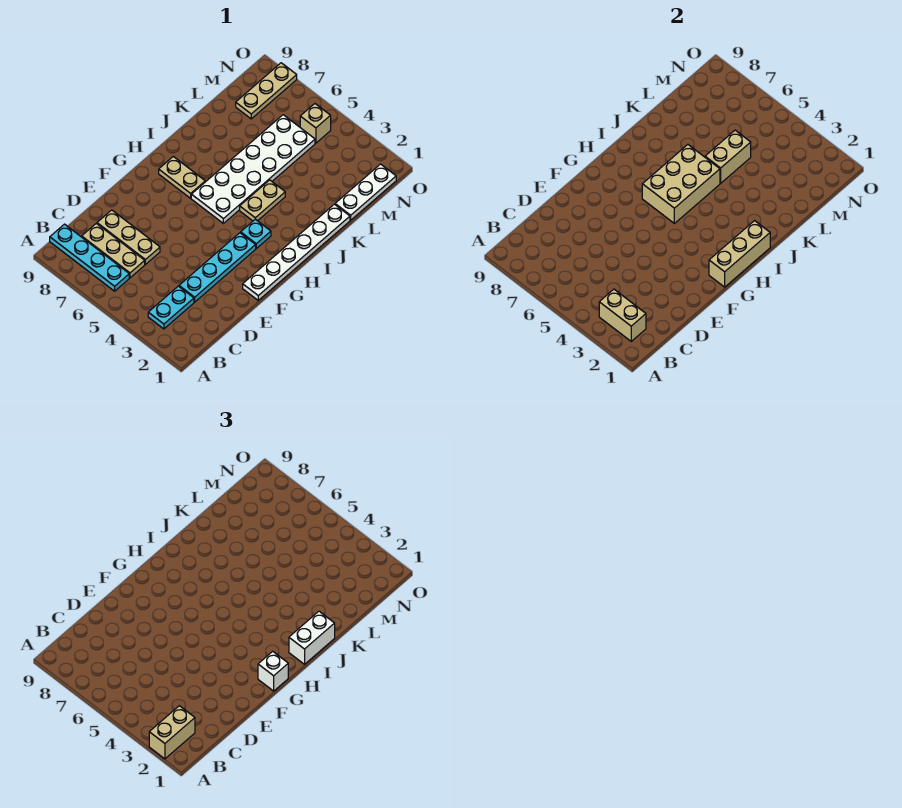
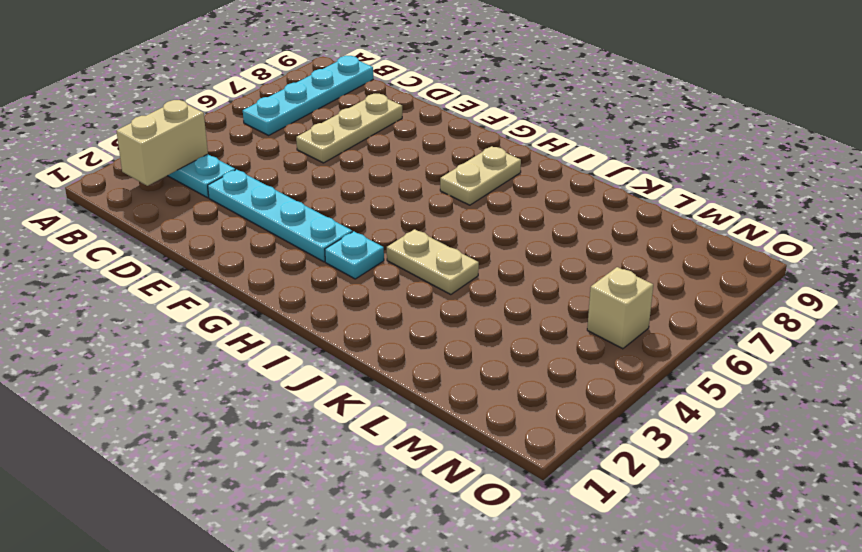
none -> tan plate C6:C8 level 1
none -> white plate F1:K1 level 1
none -> white plate H5:M6 level 1

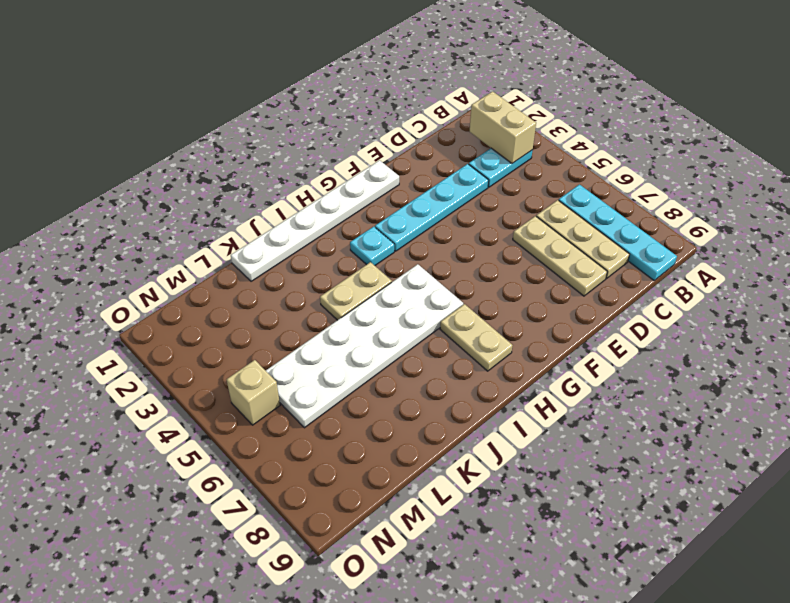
none -> white plate L1:N1 level 1
none -> tan plate M8:O8 level 1
none -> tan brick G1:I1 level 2

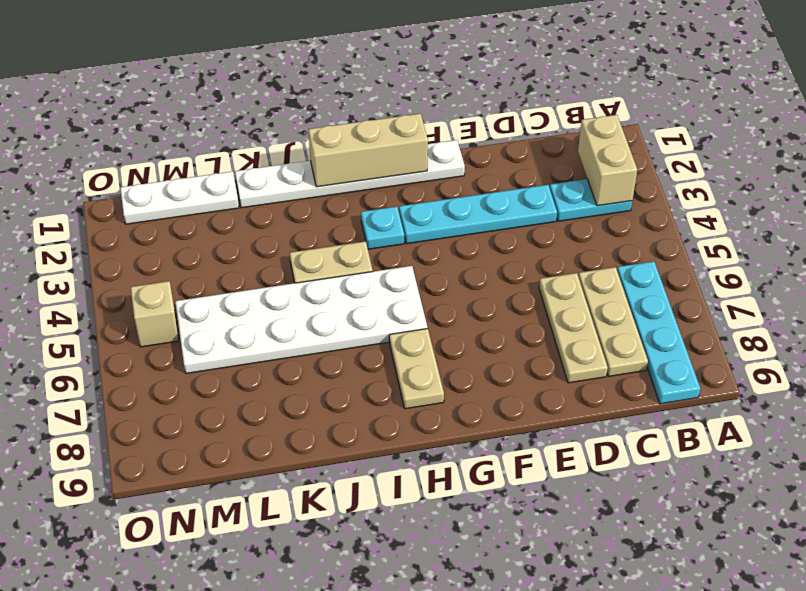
none -> tan plate M8:O8 level 1
none -> tan brick H5:J6 level 2
none -> tan brick K5:L5 level 2

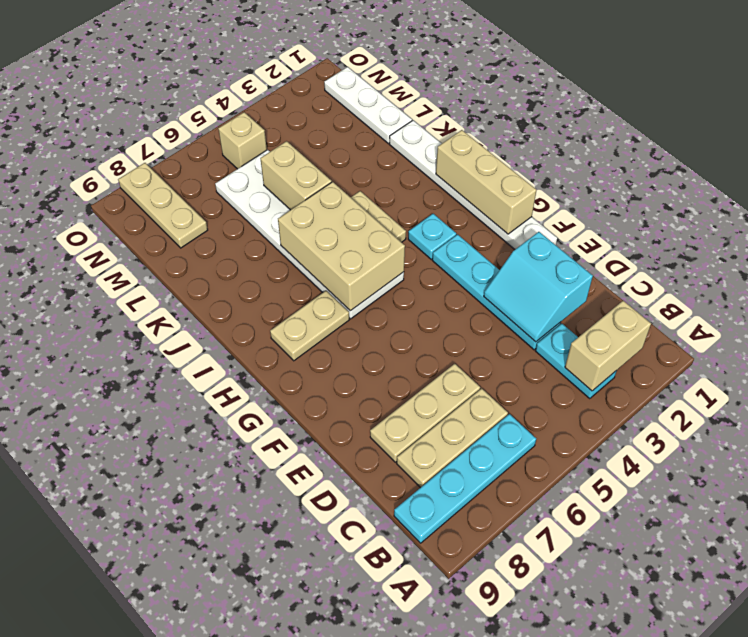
cyan slope D2:E3 level 2 top 2 -> none
none -> tan brick A2:B2 level 3
none -> white brick G1 level 3
none -> white brick I1:J1 level 3

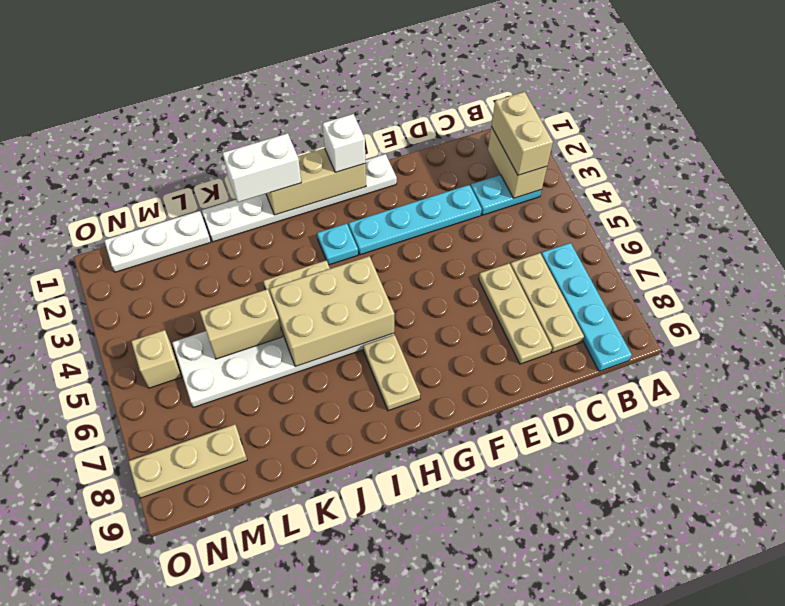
tan brick B2:B3 level 3 -> tan brick A2:B2 level 3

